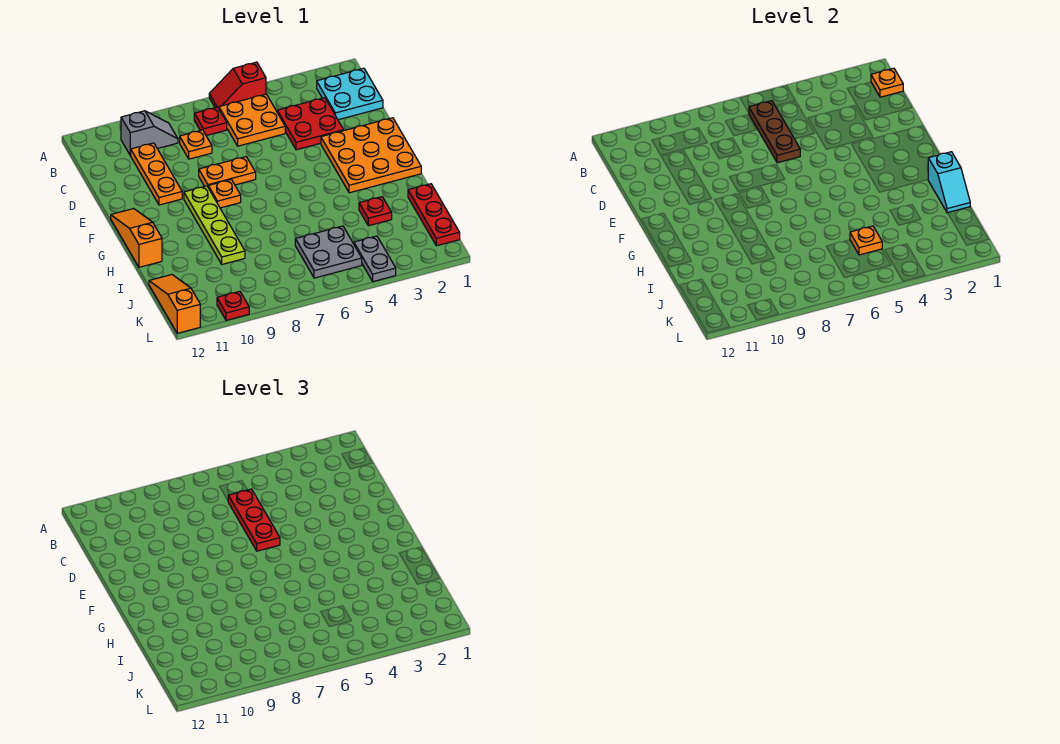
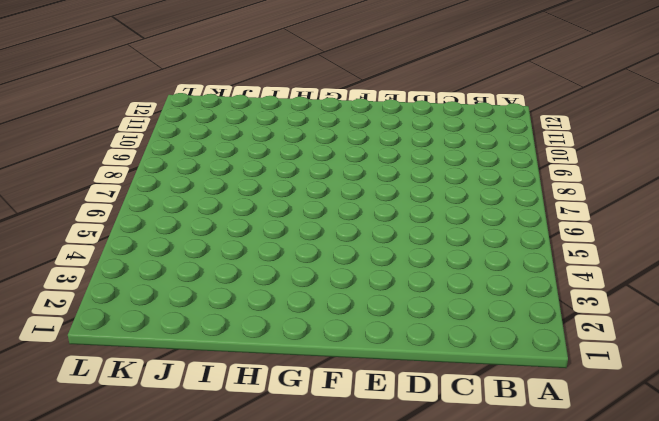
none -> red slope A5:A6 level 1 top 5
none -> cyan plate B1:C2 level 1
none -> orange plate B5:C6 level 1

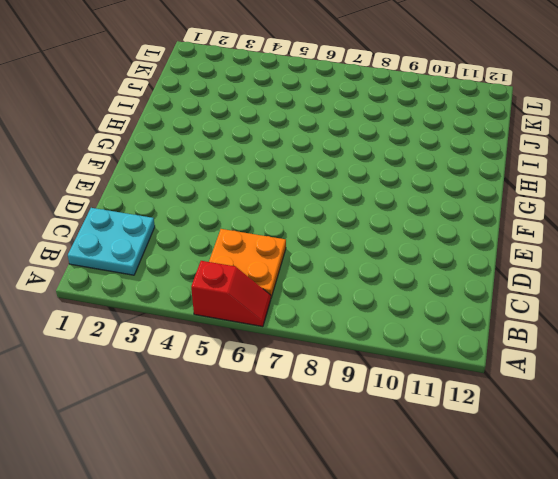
none -> red plate B7 level 1
none -> grey slope B9:B10 level 1 top 10
none -> red plate C3:D4 level 1

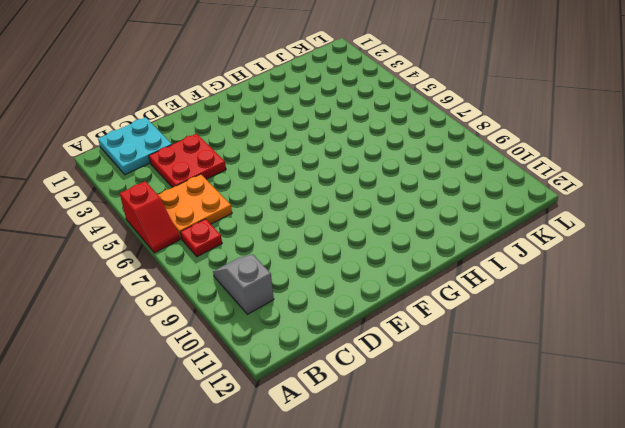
none -> orange plate C8 level 1
none -> orange plate C10:E10 level 1
none -> orange plate E1:G3 level 1

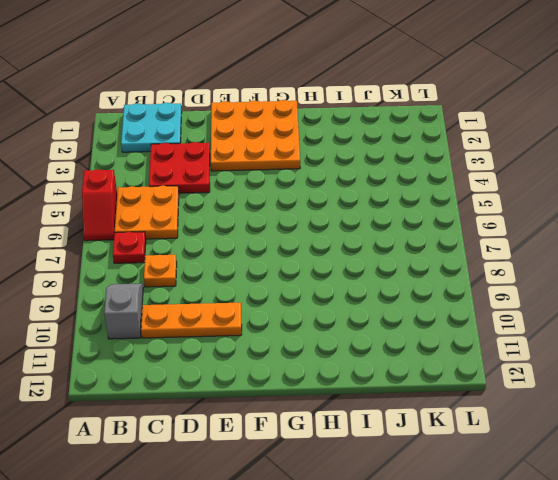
none -> orange plate E7:E8 level 1
none -> orange plate F8 level 1
none -> lime plate F9:I9 level 1

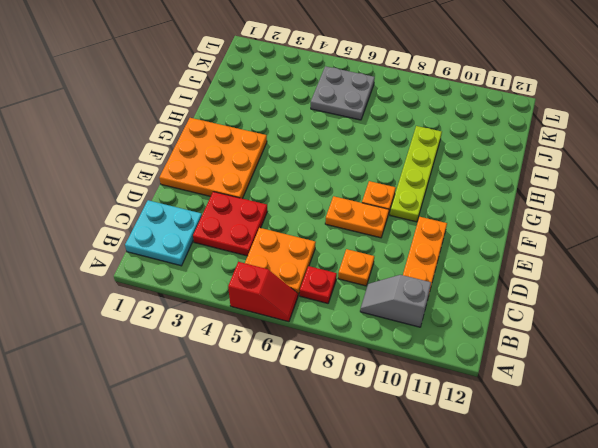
none -> orange slope F12:H12 level 1 top H
none -> red plate I1:K1 level 1
none -> red plate I3 level 1

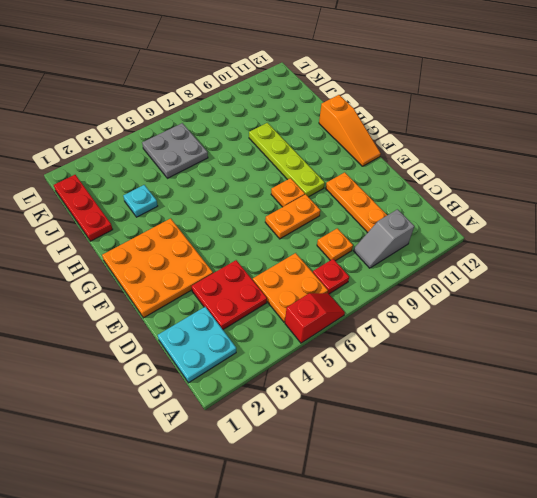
cyan plate I3 level 1 -> red plate I3 level 1
none -> orange slope J12:L12 level 1 top L
none -> grey plate K4:L4 level 1
none -> red plate L10 level 1

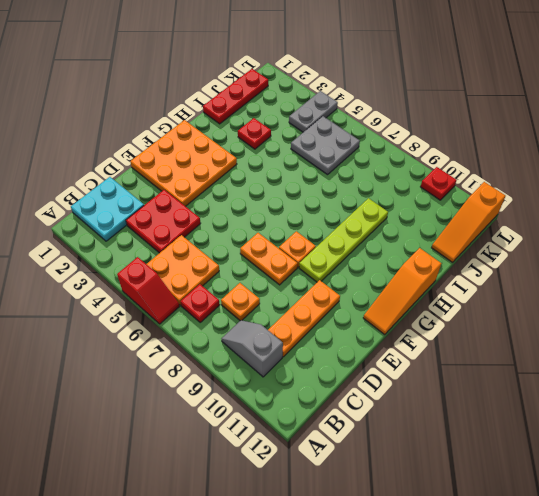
none -> orange plate B1 level 2
none -> brown plate B6:D6 level 2
none -> cyan slope H1:I1 level 2 top H

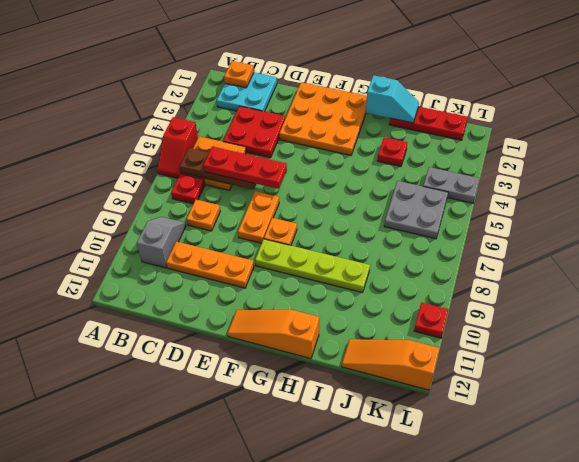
none -> orange plate J5 level 2

